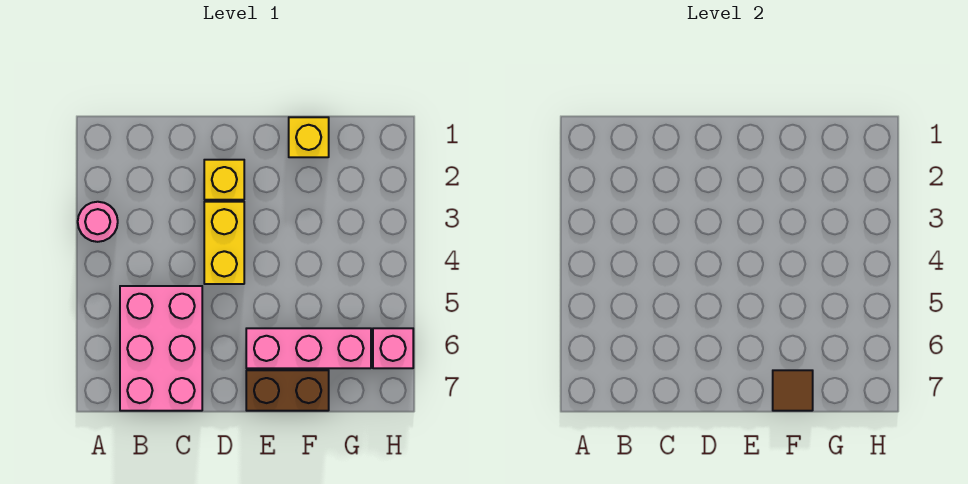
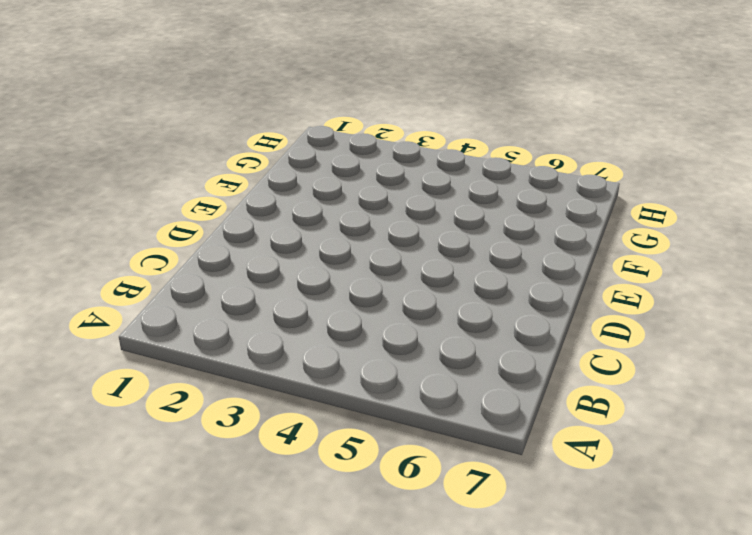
none -> pink round brick A3 level 1
none -> pink brick B5:C7 level 1

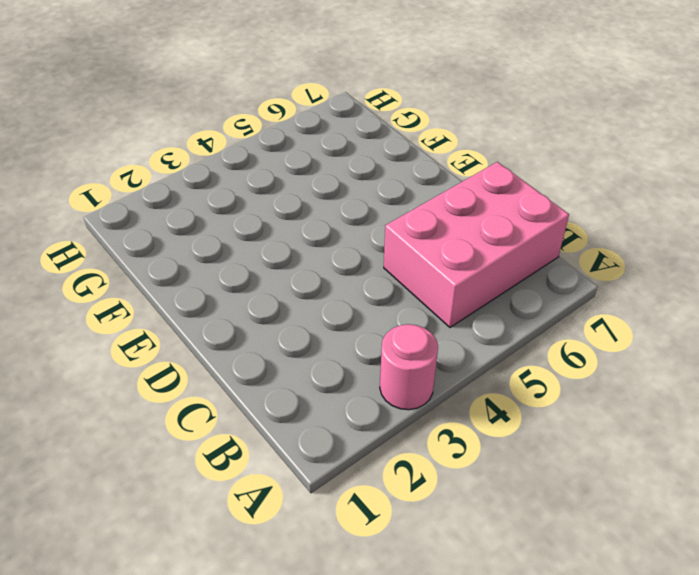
none -> yellow brick D2 level 1
none -> yellow brick D3:D4 level 1

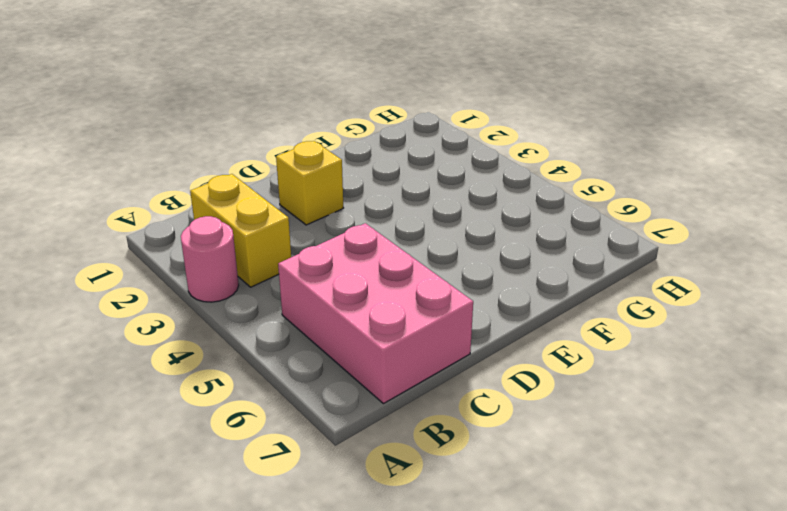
yellow brick B2:B3 level 1 -> yellow brick D3:D4 level 1
none -> pink brick E6:G6 level 1
none -> brown brick E7:F7 level 1

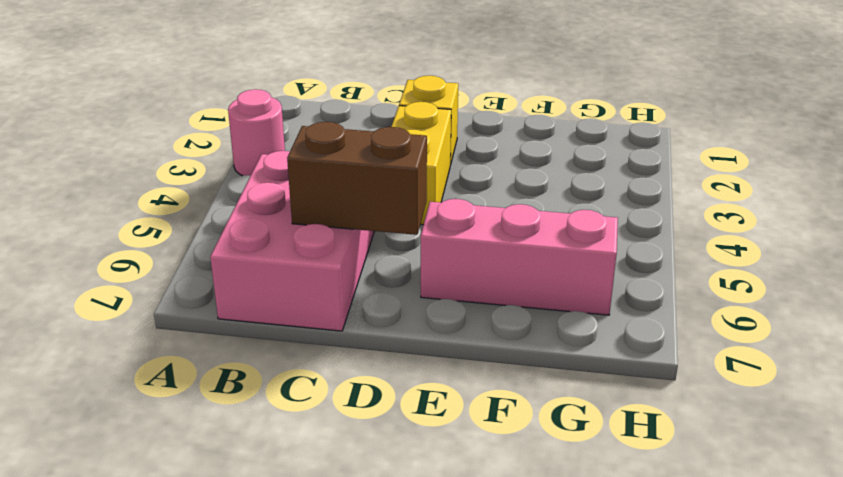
brown brick C6:D6 level 2 -> brown brick E7:F7 level 1
none -> yellow brick F1 level 1
none -> pink brick H6 level 1

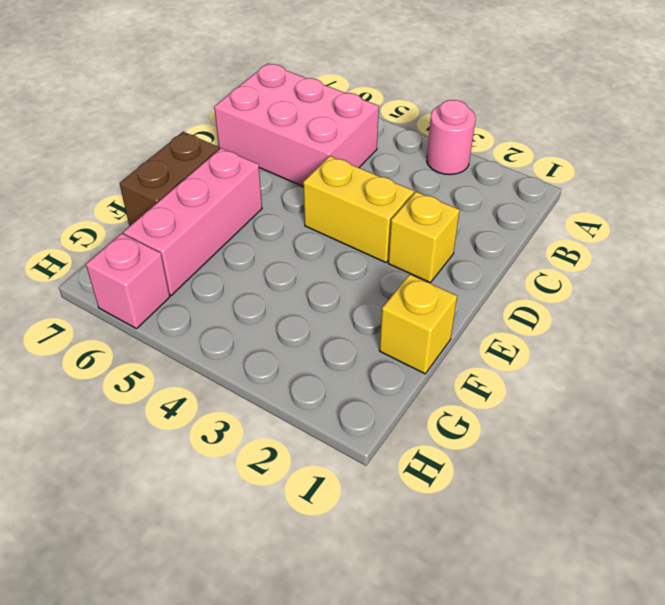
none -> brown tile F7 level 2

